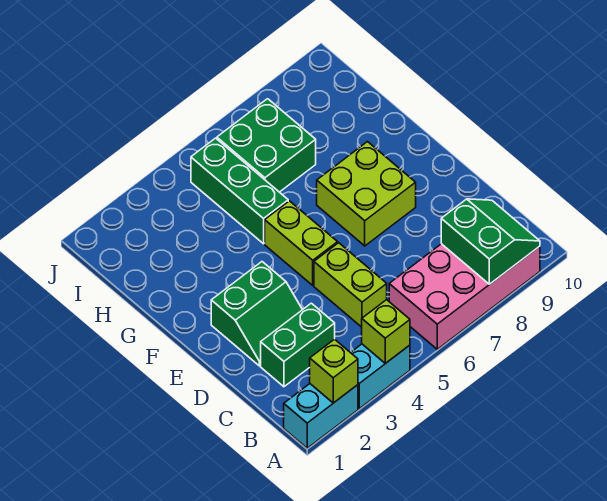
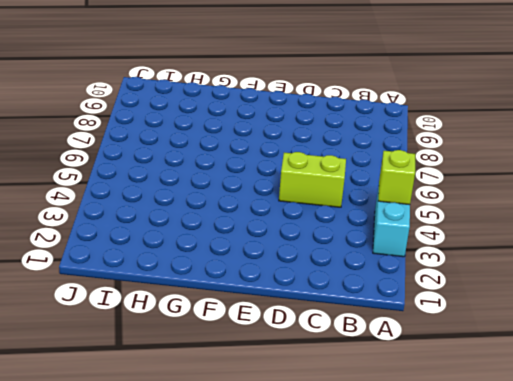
none -> cyan brick A1:A2 level 1
none -> pink brick A6:B9 level 1
none -> green brick C2:C3 level 1

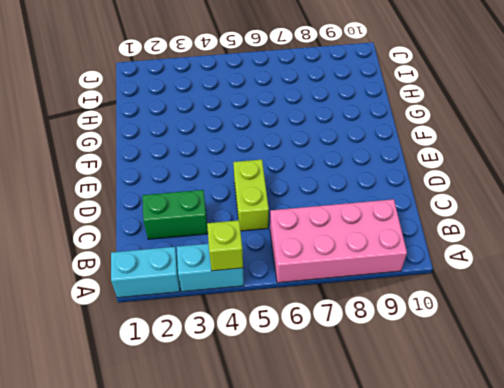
none -> green slope D2:E3 level 1 top E
none -> lime brick E5:F5 level 1
none -> lime brick E7:F8 level 1

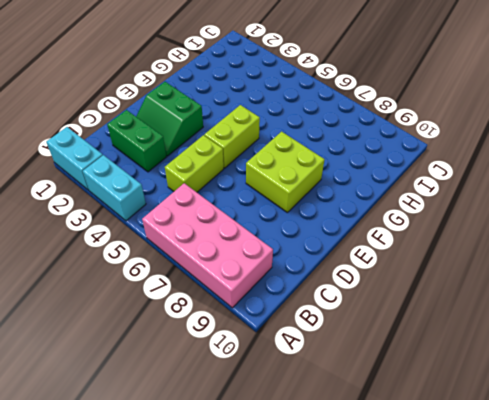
none -> green brick G5:I5 level 1
none -> green brick H6:I7 level 1
none -> lime brick A2 level 2

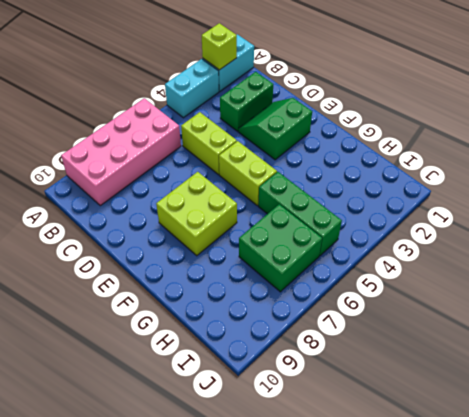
none -> lime brick A4 level 2
none -> green slope A8:B9 level 2 top 8

